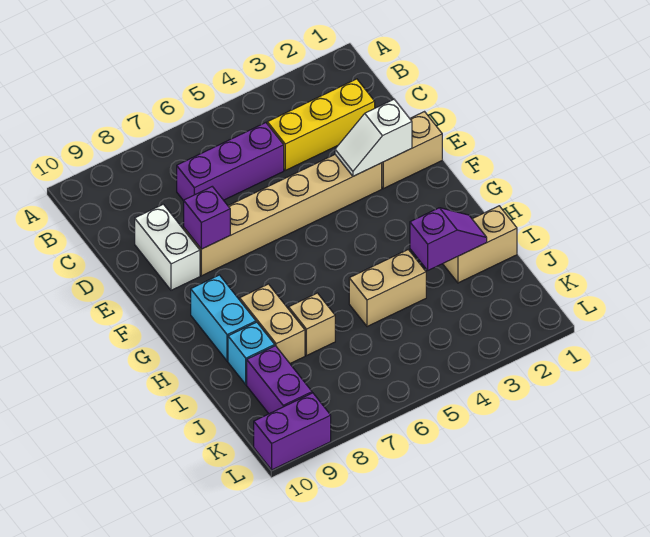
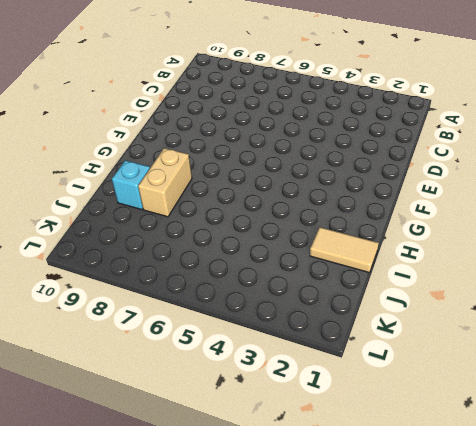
tan tile I1:I2 level 1 -> tan brick I1:I2 level 1
none -> yellow brick C2:C4 level 1
none -> purple brick C5:C7 level 1
none -> white brick D9:E9 level 1

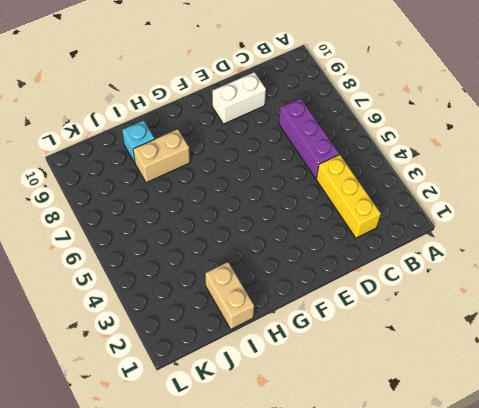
none -> tan brick E1:E2 level 1
none -> tan brick E3:E8 level 1
none -> cyan brick G9:H9 level 1

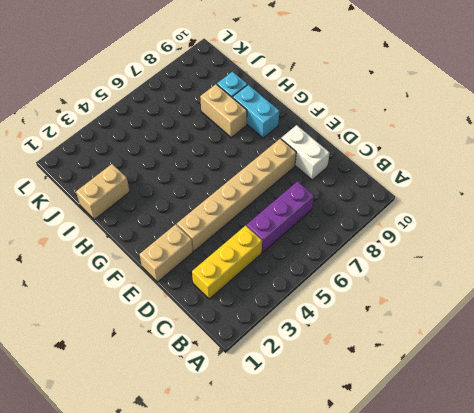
none -> tan brick I4:I5 level 1
none -> tan brick I7 level 1
none -> purple brick J9:K9 level 1

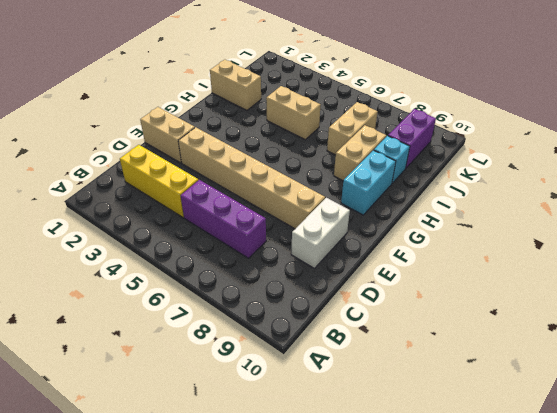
tan brick I7:J7 level 1 -> tan brick I7 level 1
none -> purple brick L9:L10 level 1
none -> white slope E2:E3 level 2 top 2
none -> purple brick E8 level 2

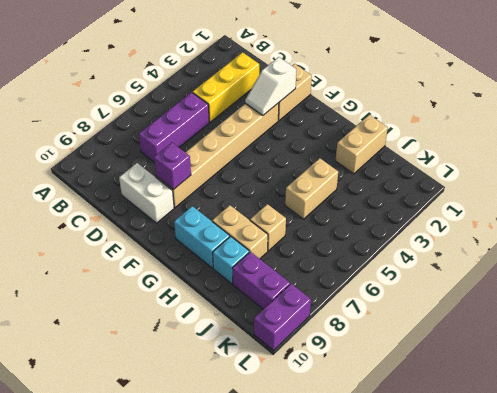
none -> purple slope I2:I3 level 2 top 3

